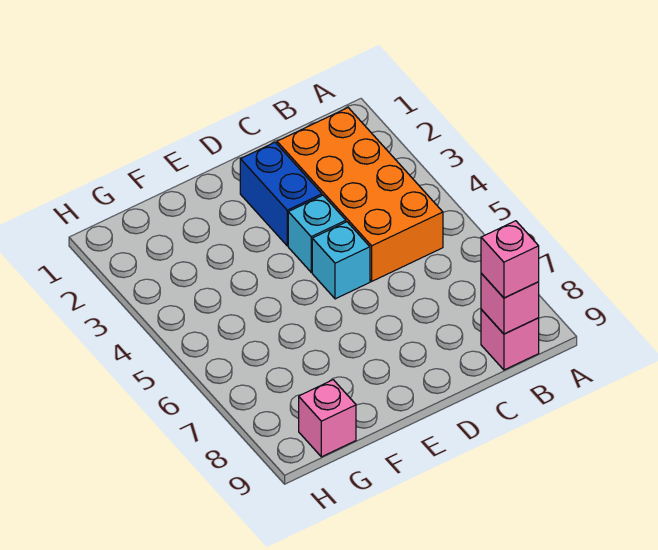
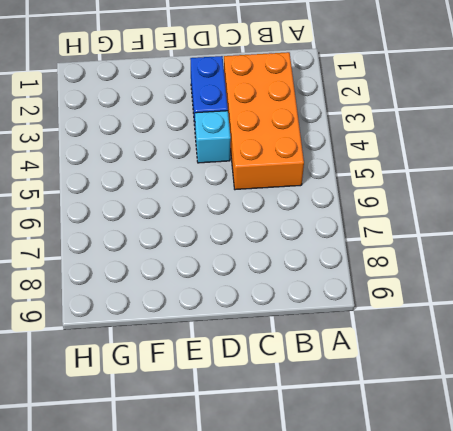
none -> pink brick B9 level 1
none -> cyan brick D5 level 1

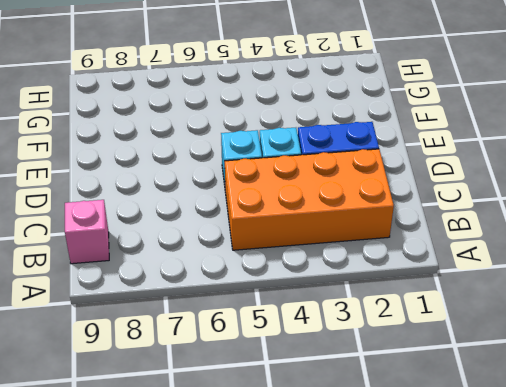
none -> pink brick G9 level 1
none -> pink brick B9 level 2

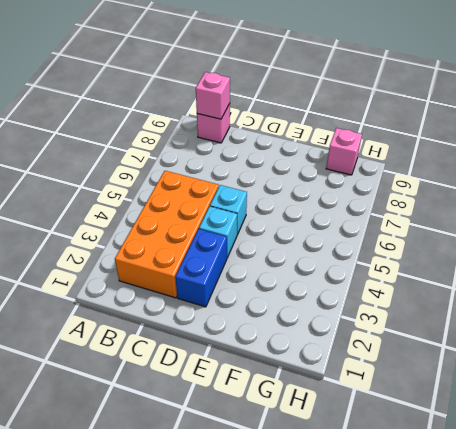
none -> pink brick B9 level 3

